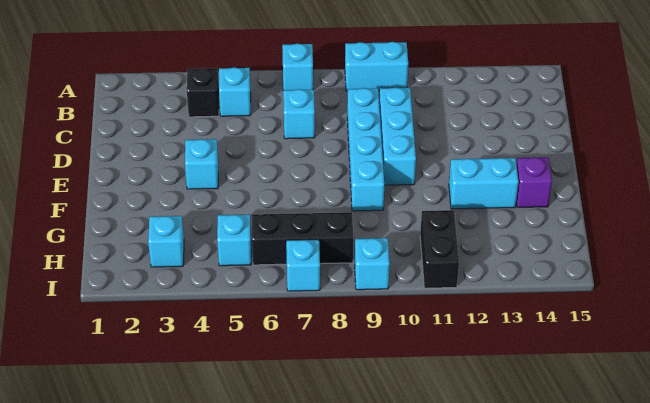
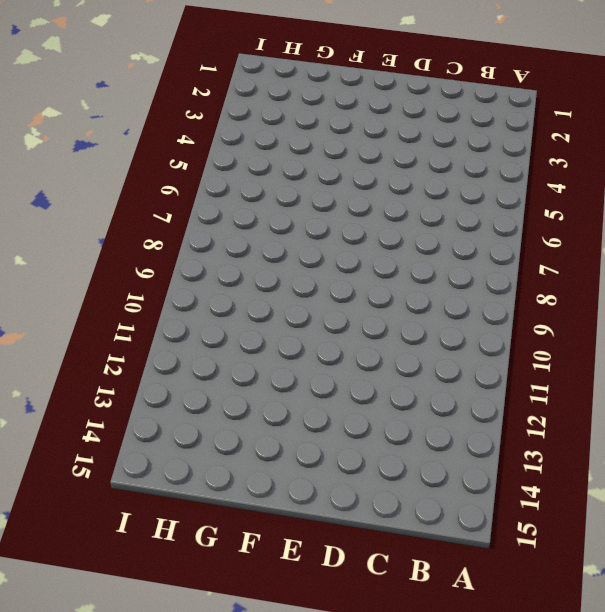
none -> cyan brick A7 level 1
none -> cyan brick A9:A10 level 1
none -> black brick B4 level 1

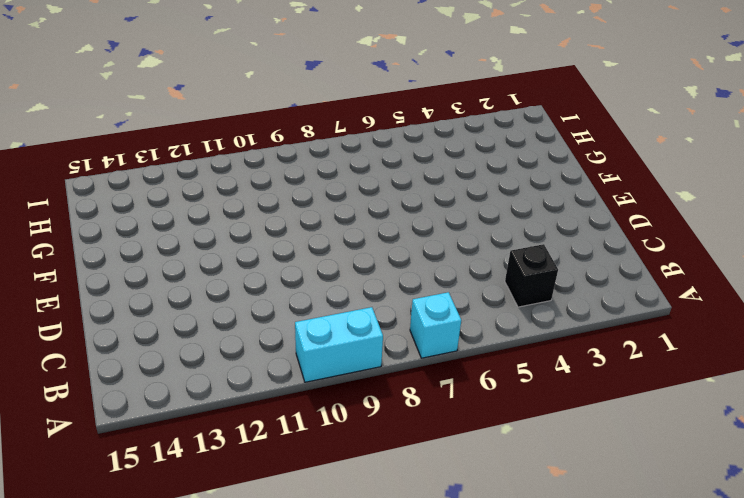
none -> cyan brick B5 level 1
none -> cyan brick C7 level 1
none -> cyan brick C9:F9 level 1

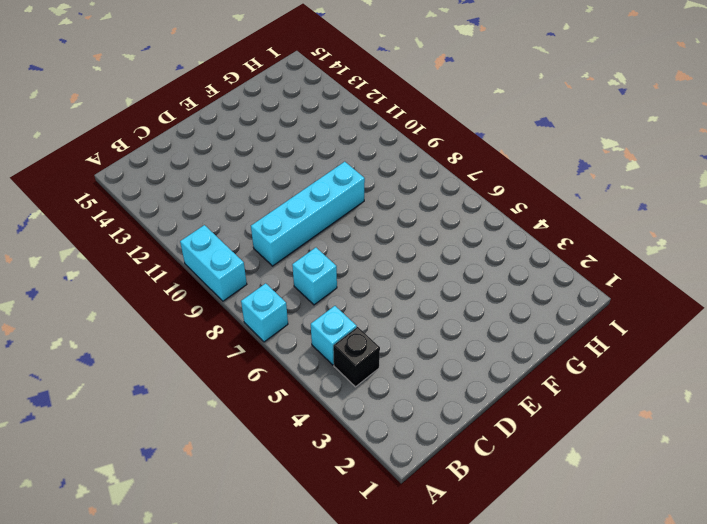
none -> cyan brick C10:E10 level 1
none -> cyan brick E4 level 1
none -> cyan brick F12:F13 level 1

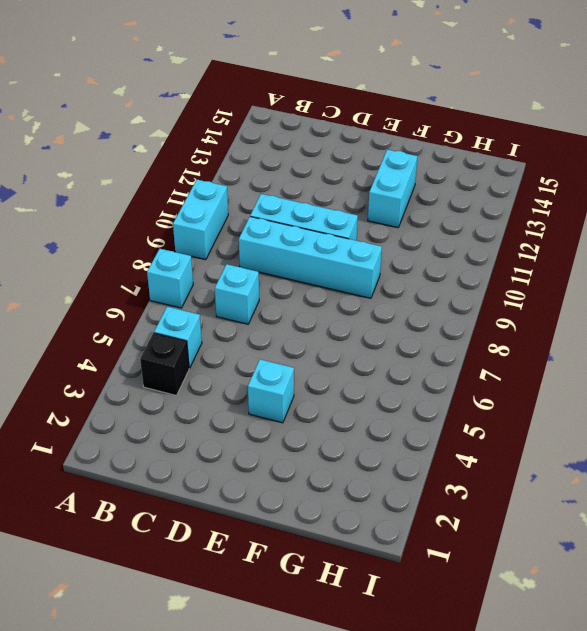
none -> purple brick F14 level 1
none -> cyan brick H3 level 1
none -> cyan brick H5 level 1

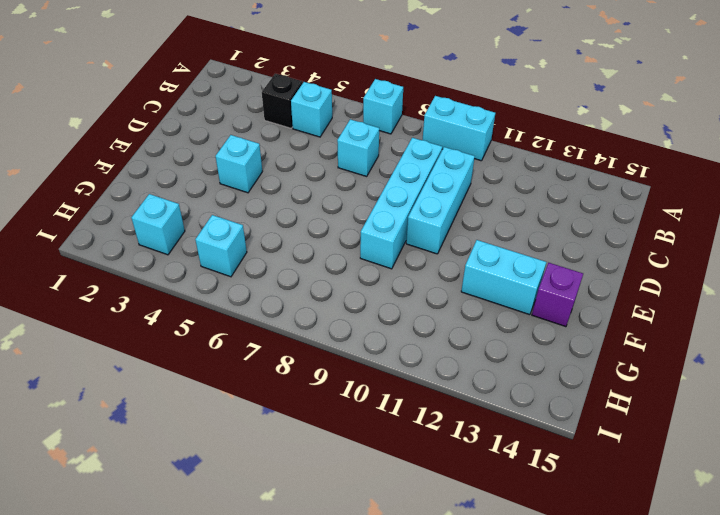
none -> black brick H6:H8 level 1
none -> black brick H11:I11 level 1
none -> cyan brick I7 level 1

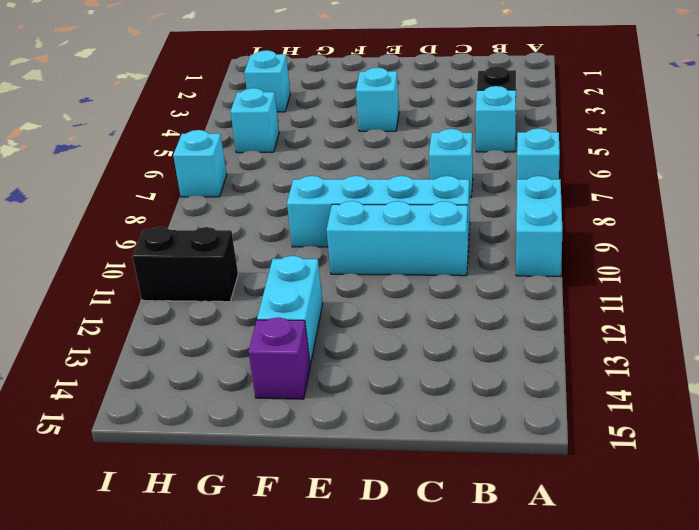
none -> black brick H6:H8 level 1
none -> cyan brick I9 level 1

